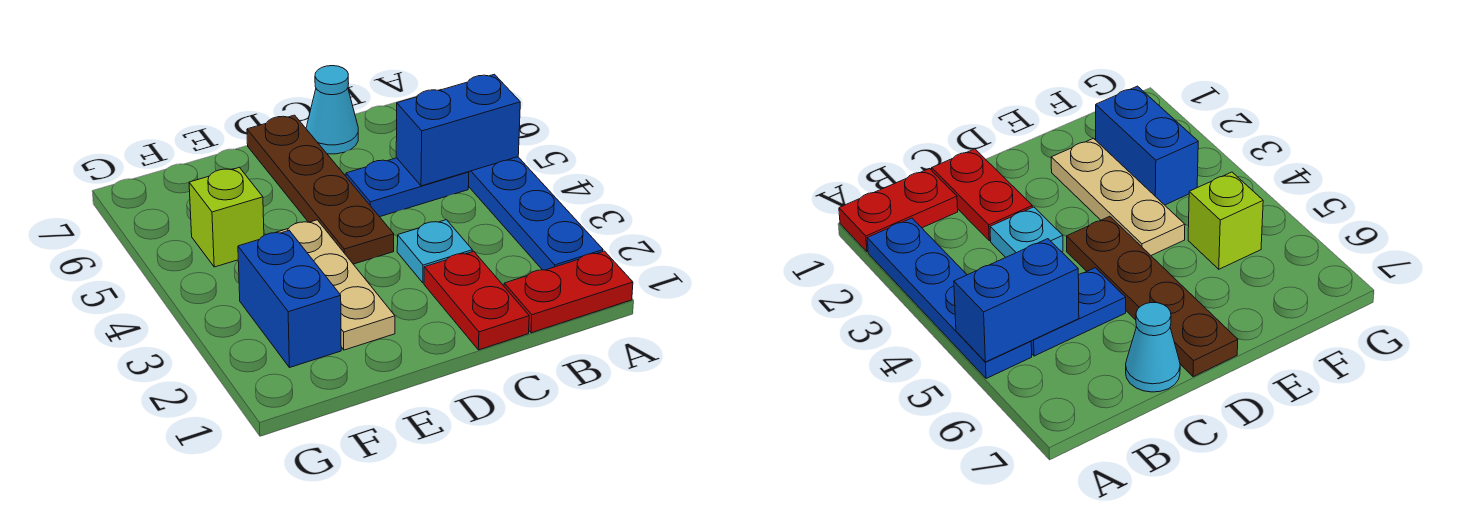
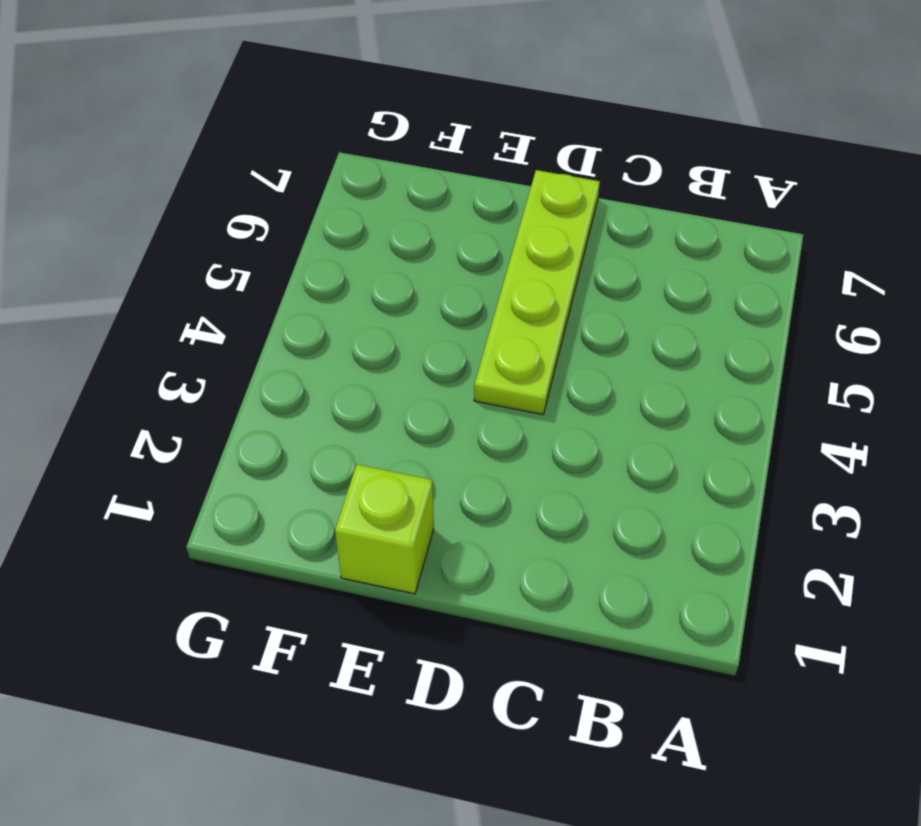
lime plate D4:D7 level 1 -> brown plate D4:D7 level 1
lime brick E1 level 1 -> lime brick F5 level 1
none -> red plate A1:B1 level 1
none -> blue plate A2:A5 level 1

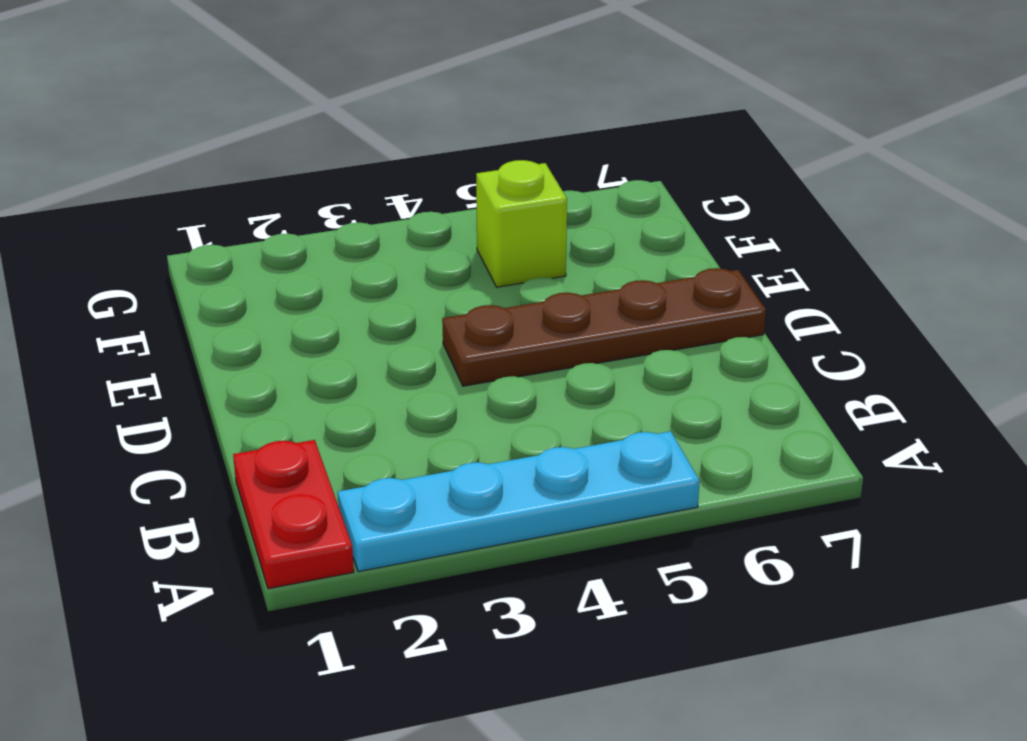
cyan plate A2:A5 level 1 -> blue plate A2:A5 level 1
none -> blue plate B5:C5 level 1
none -> red plate C1:C2 level 1

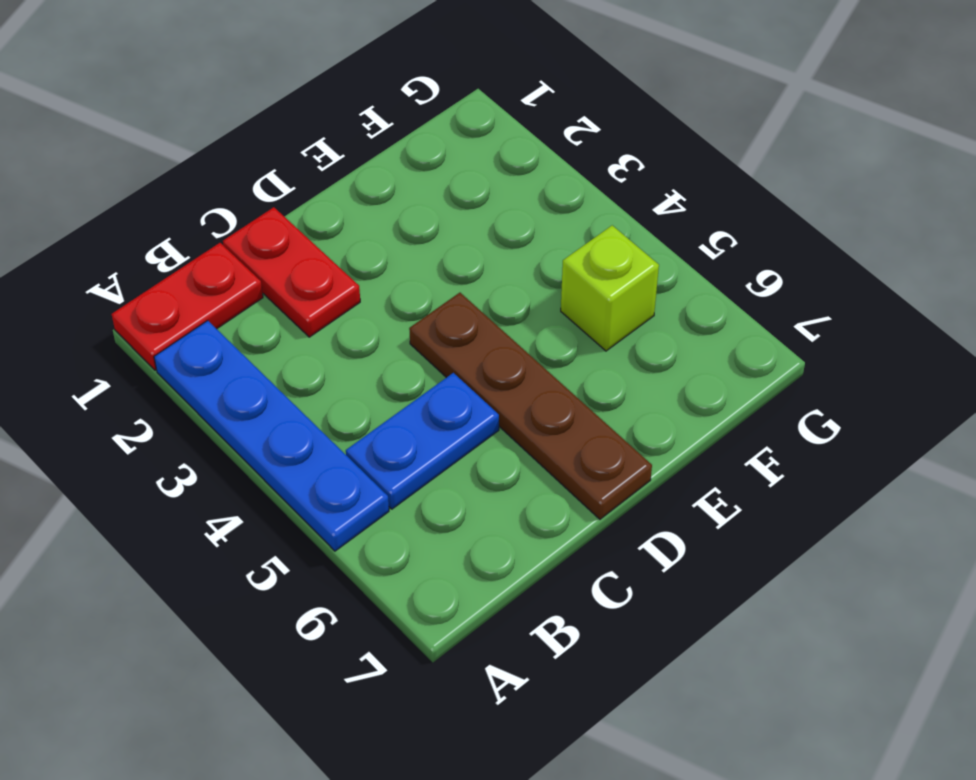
none -> cyan plate C3 level 1
none -> cyan cone C7 level 1

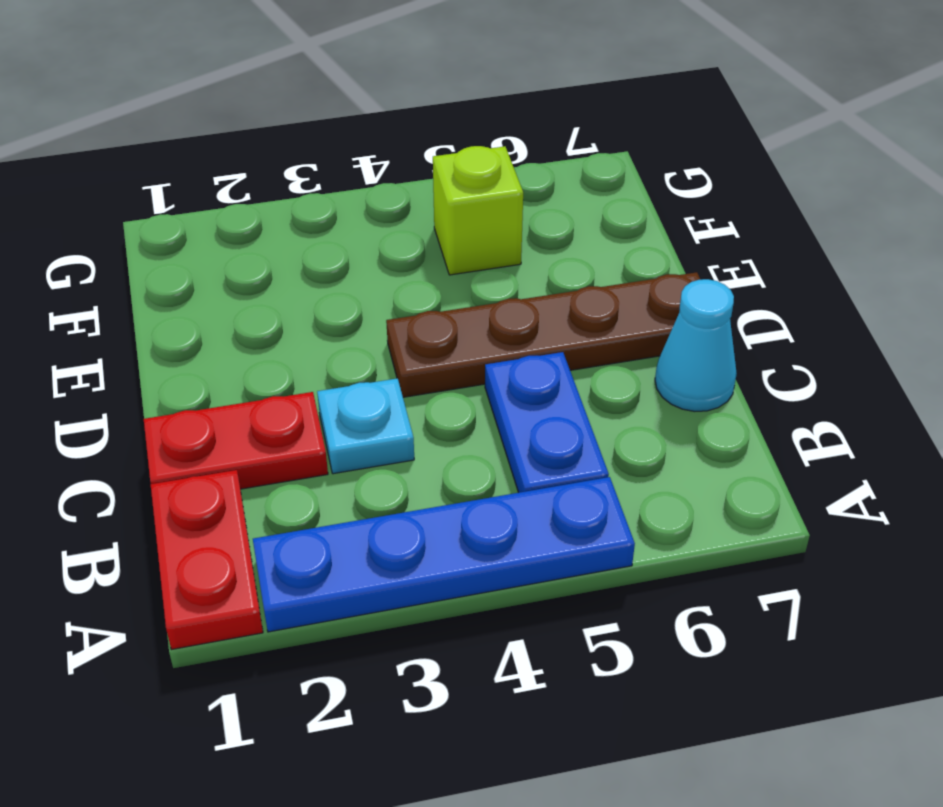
none -> tan plate E2:E4 level 1
none -> blue brick F2:F3 level 1

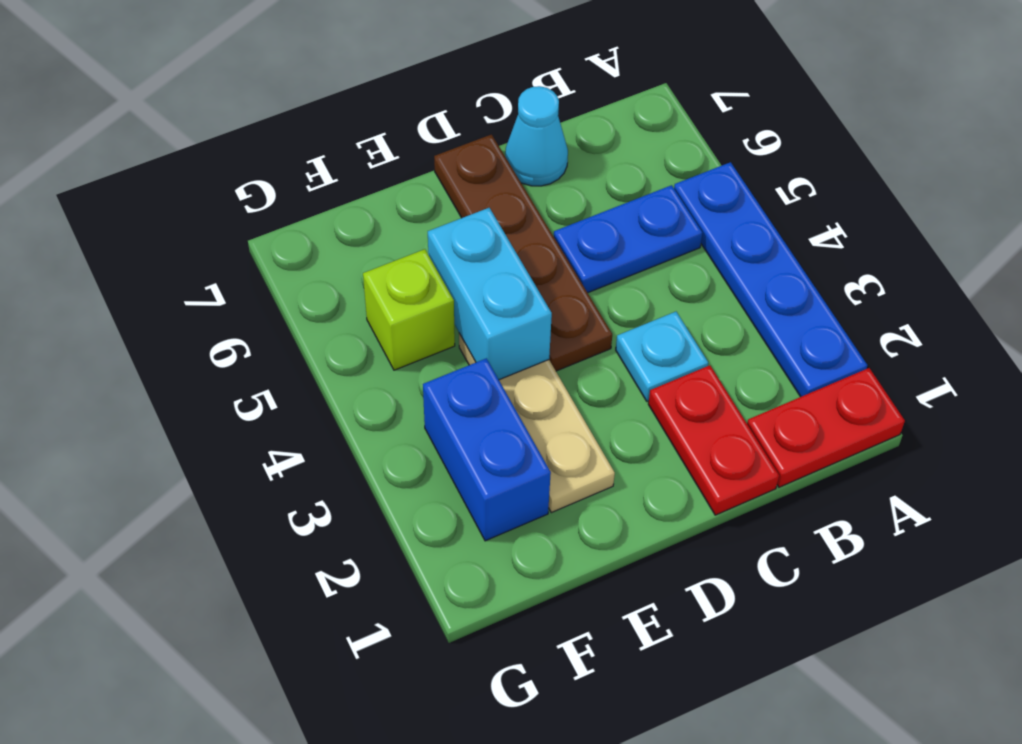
cyan brick E4:E5 level 2 -> none
none -> blue brick A5:B5 level 2

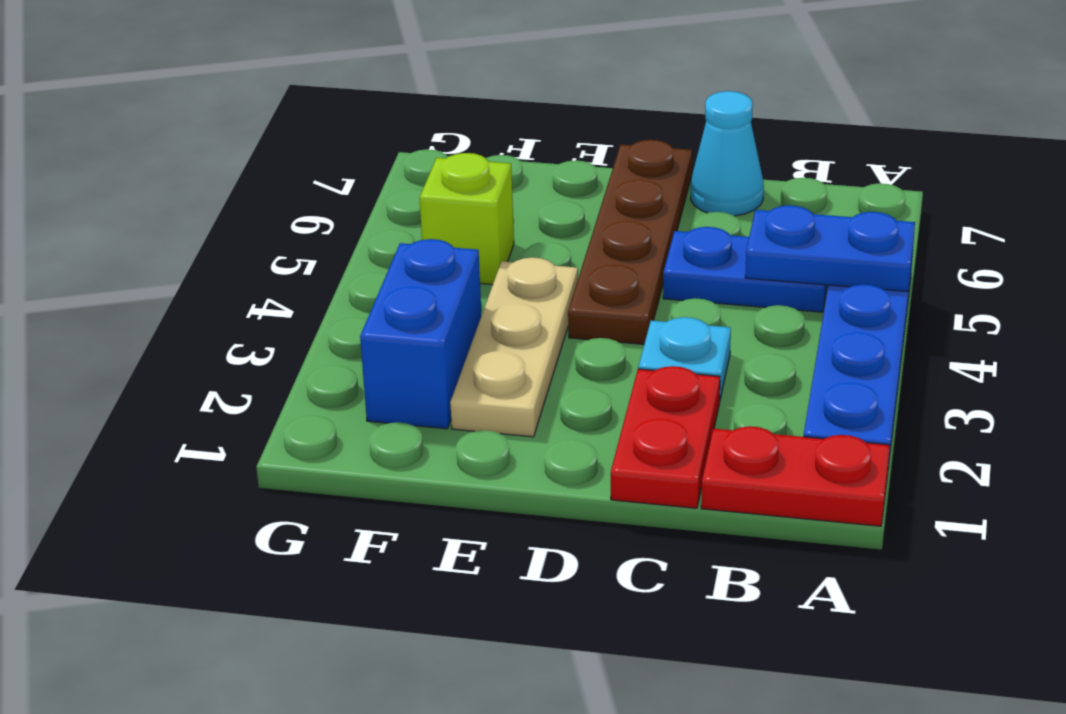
blue plate A5:B5 level 2 -> blue brick A5:B5 level 2

